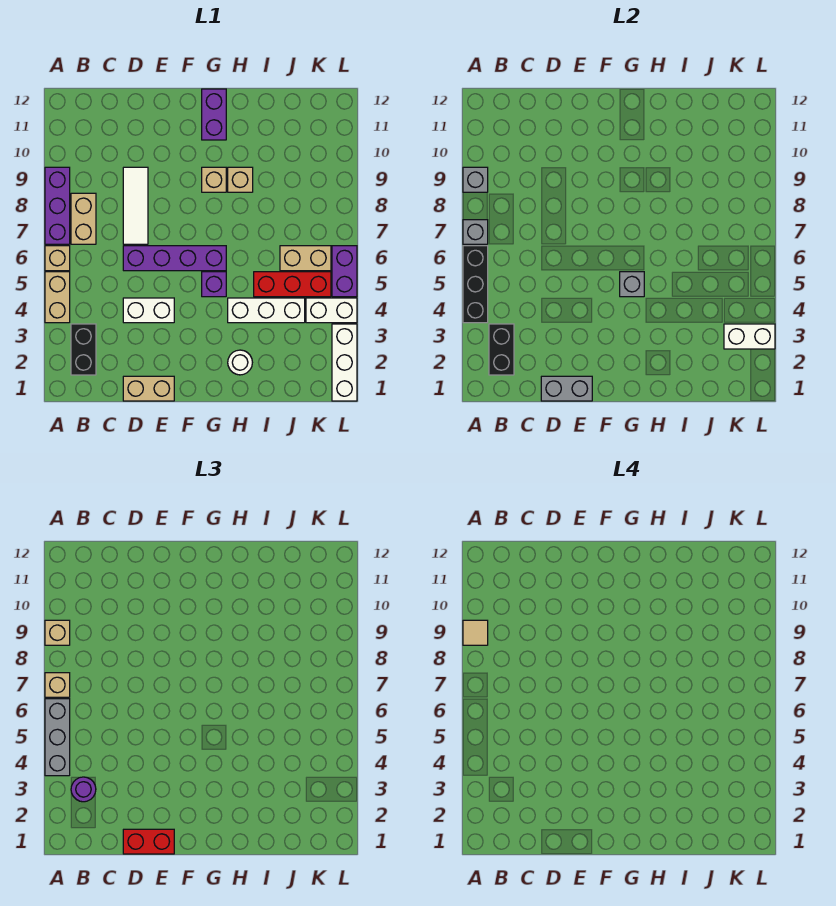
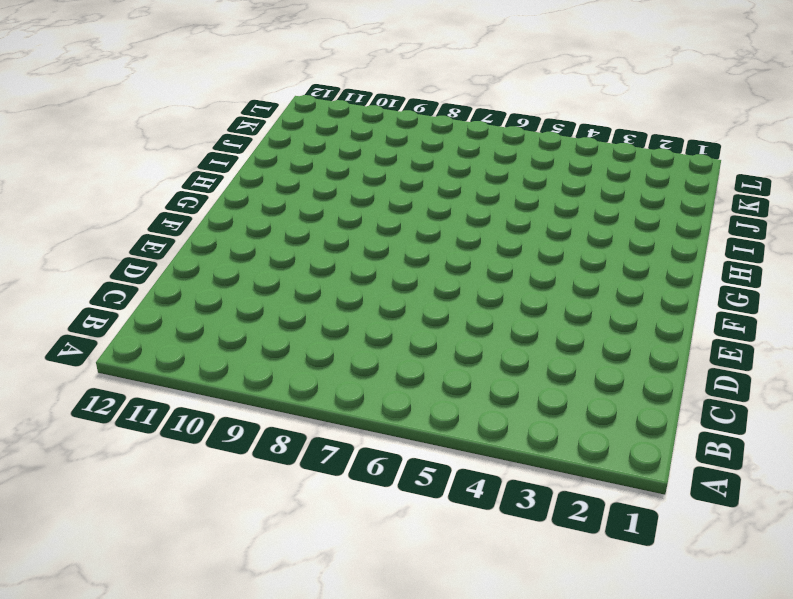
none -> tan brick A4:A5 level 1
none -> tan brick A6 level 1
none -> purple brick A7:A9 level 1
none -> black brick B2:B3 level 1

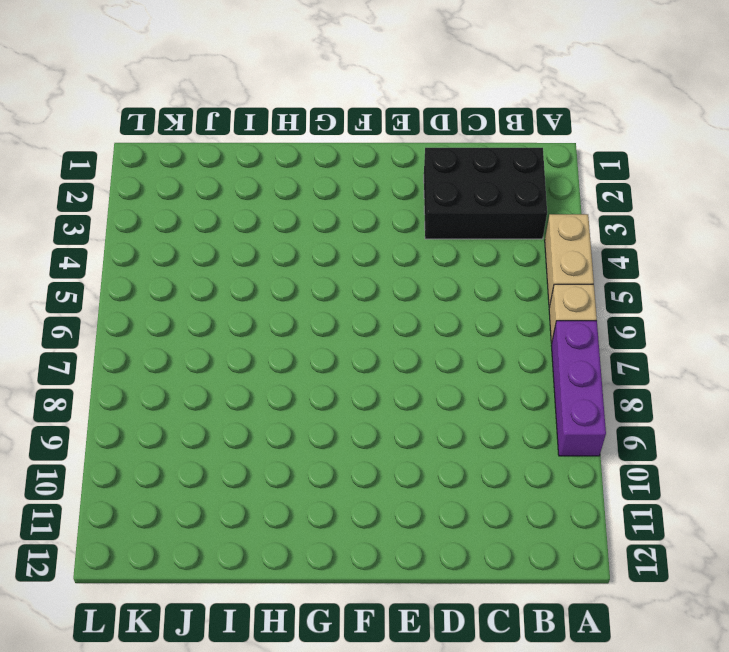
black brick B2:D3 level 1 -> black brick B2:B3 level 1
none -> tan brick B7:B8 level 1
none -> tan brick D1:E1 level 1
none -> white brick D4:E4 level 1
none -> purple brick D6:G6 level 1

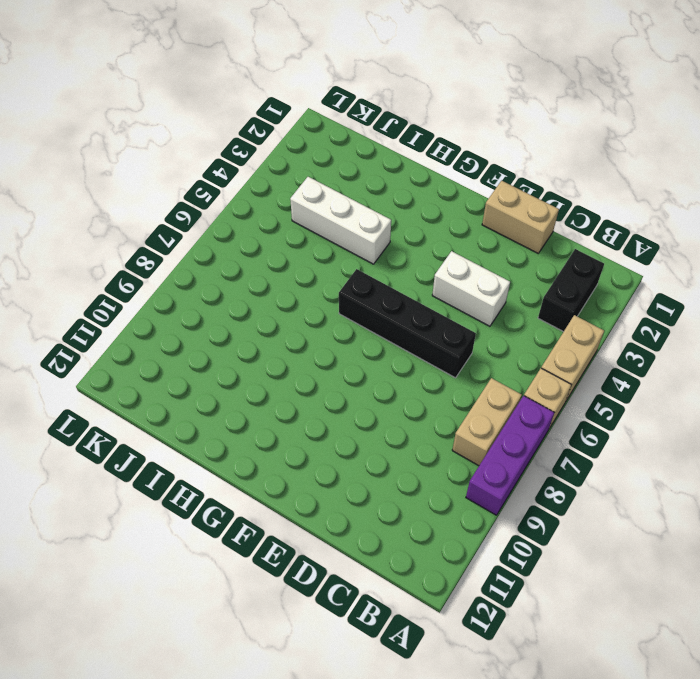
black brick D6:G6 level 1 -> purple brick D6:G6 level 1
none -> white tile D7:D9 level 1
none -> purple brick G5 level 1
none -> tan brick G9 level 1
none -> purple brick G11:G12 level 1

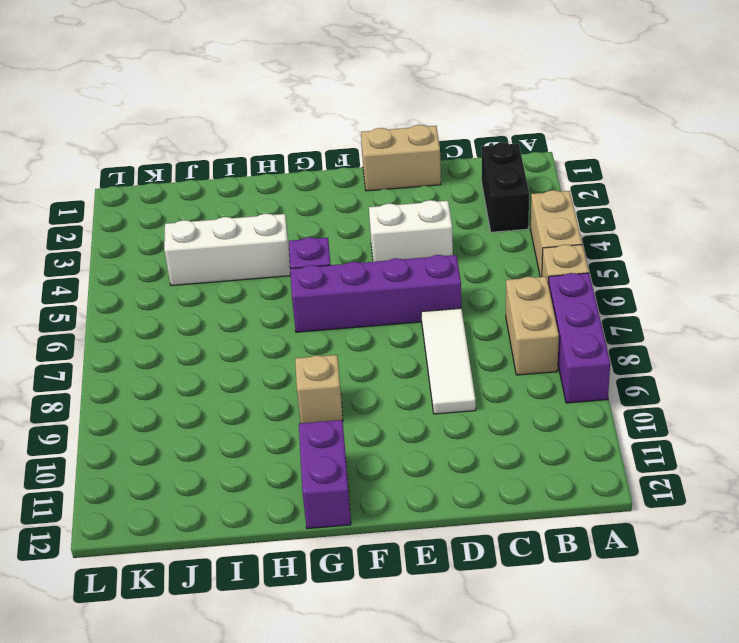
none -> white round brick H2 level 1
none -> tan brick H9 level 1
none -> red brick I5:K5 level 1
none -> tan brick J6:K6 level 1

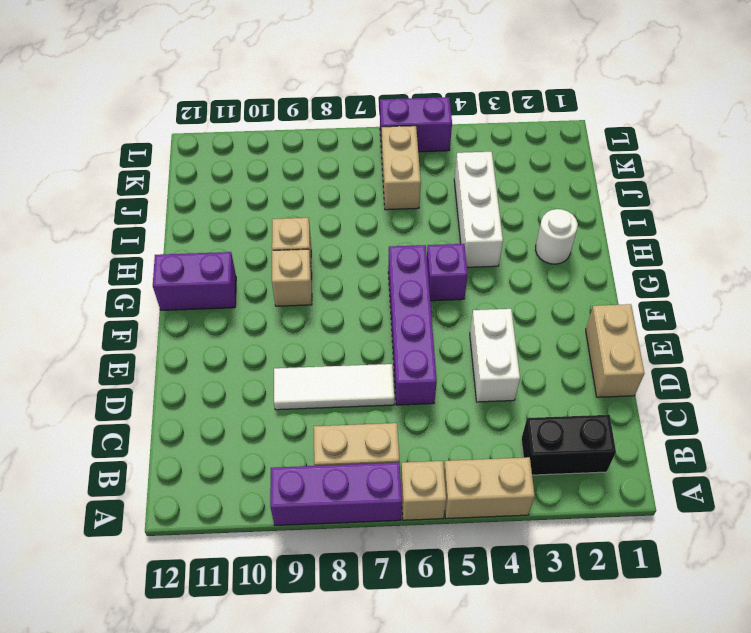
none -> red brick I5:K5 level 1
none -> white brick K4:L4 level 1
none -> white brick L1:L3 level 1
none -> black brick A4:A6 level 2

